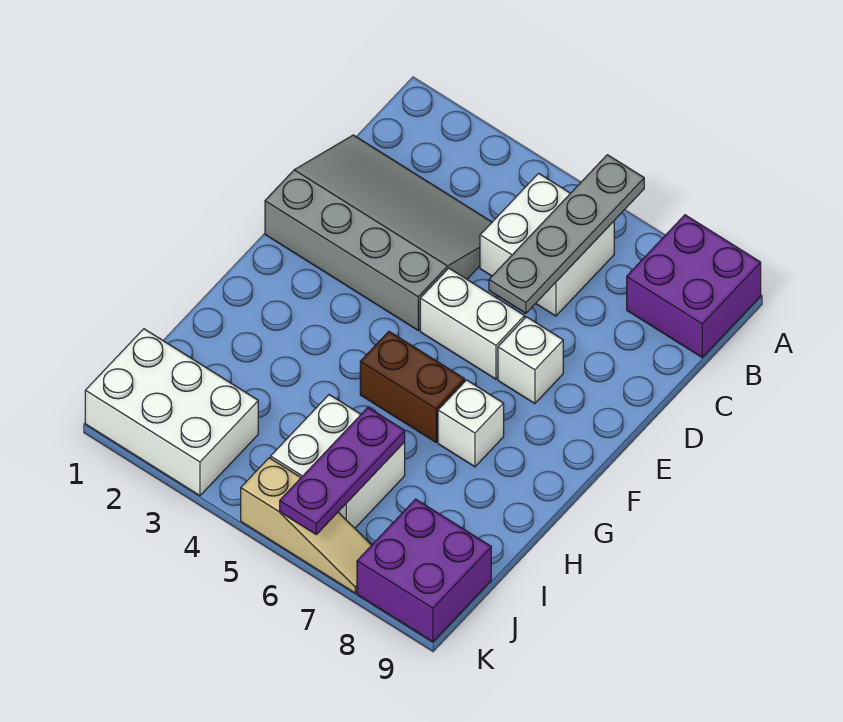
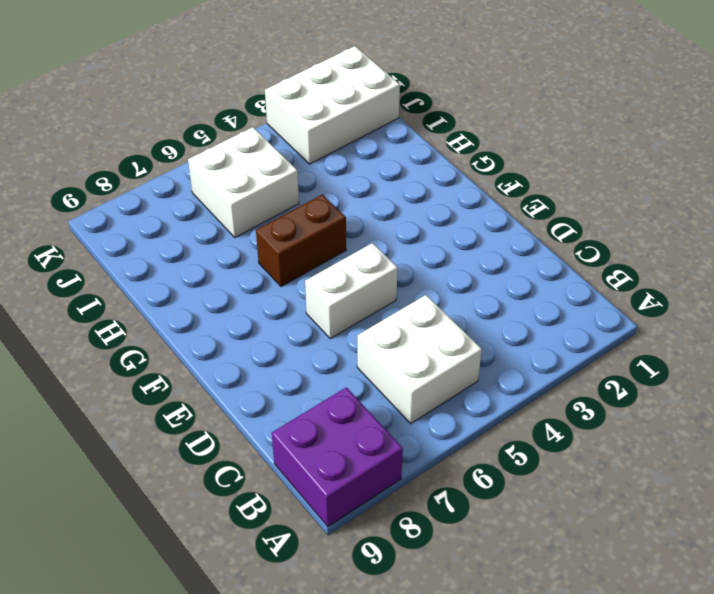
none -> grey slope C1:E4 level 1 top E
none -> white brick E7 level 1
none -> white brick G7 level 1

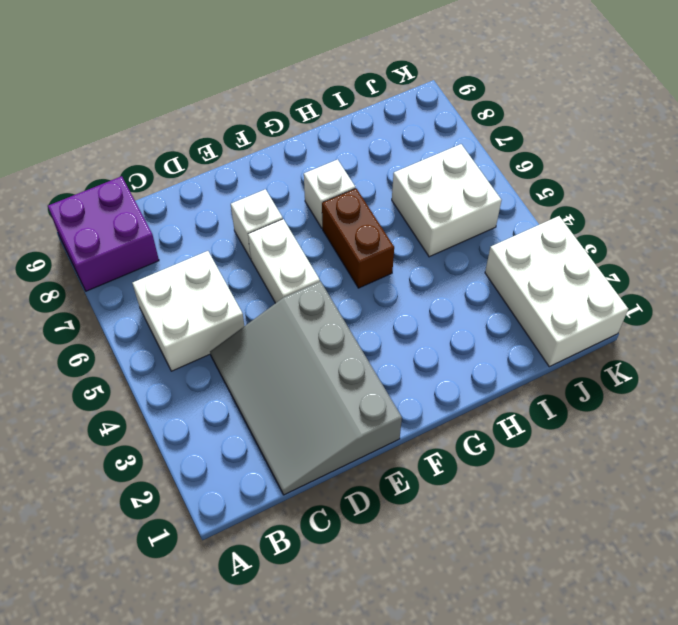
none -> purple brick J8:K9 level 1
none -> tan slope K5:K7 level 1 top 5
none -> grey plate A6:D6 level 2

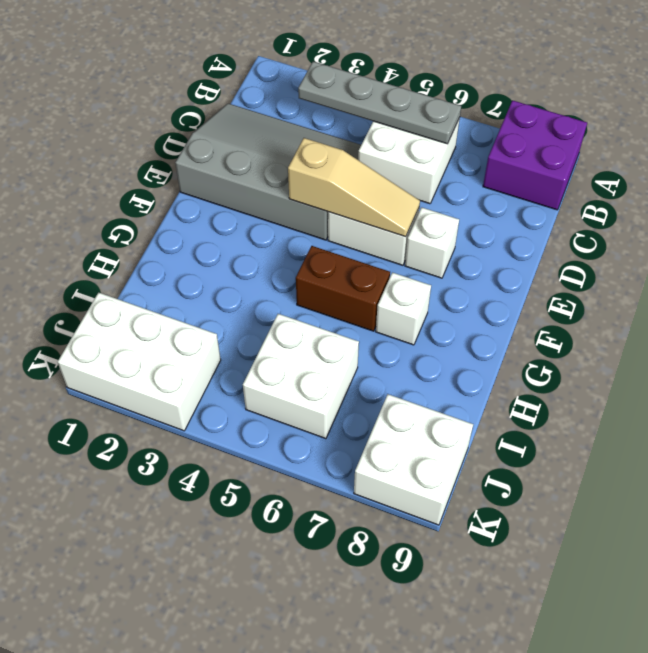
grey plate B3:B6 level 2 -> grey plate A6:D6 level 2
tan slope E4:E6 level 2 top 4 -> tan slope K5:K7 level 1 top 5
white brick J8:K9 level 1 -> purple brick J8:K9 level 1
none -> purple plate I6:K6 level 2

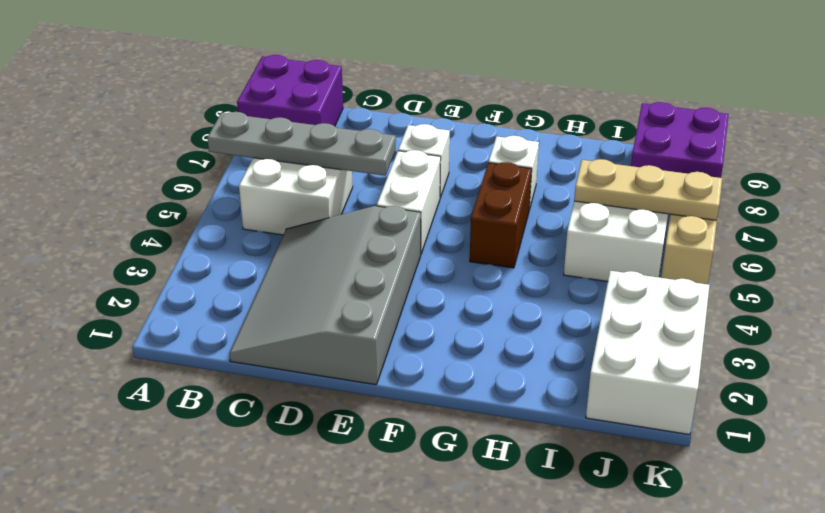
tan plate I6:K6 level 2 -> purple plate I6:K6 level 2

